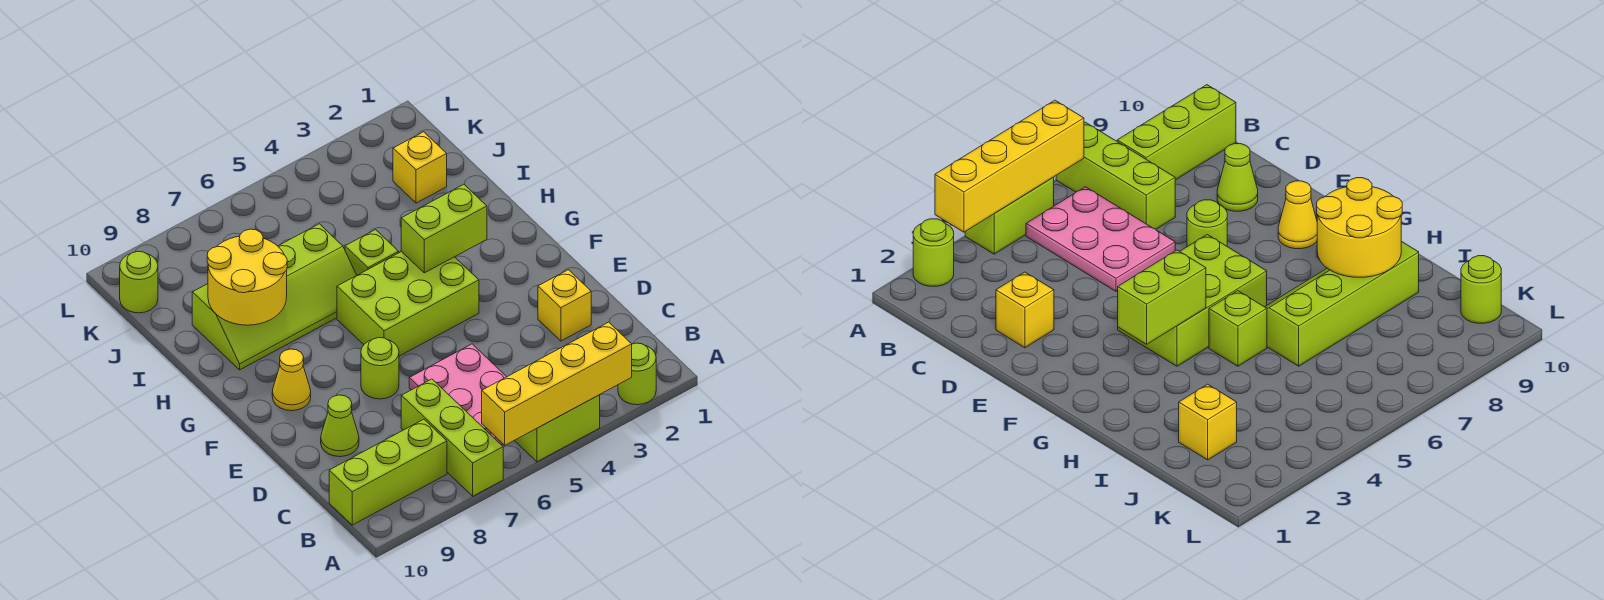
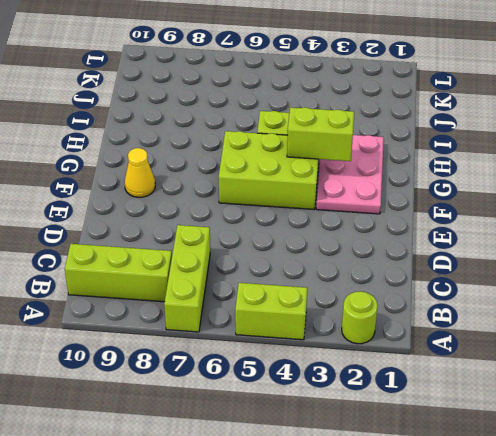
pink plate F2:H3 level 1 -> pink plate B5:D6 level 1
none -> yellow brick D2 level 1
none -> lime cone D9 level 1
none -> lime round brick E7 level 1

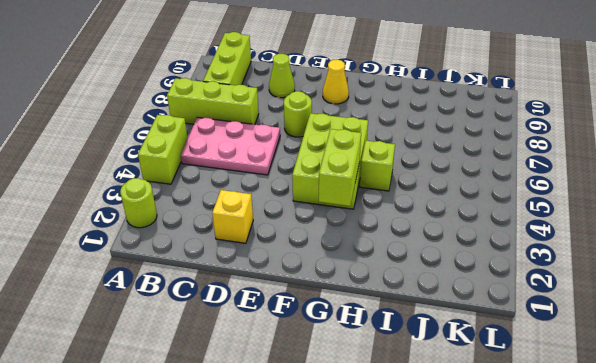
none -> lime slope H6:I9 level 1 top I
none -> yellow brick J2 level 1
none -> lime round brick K10 level 1

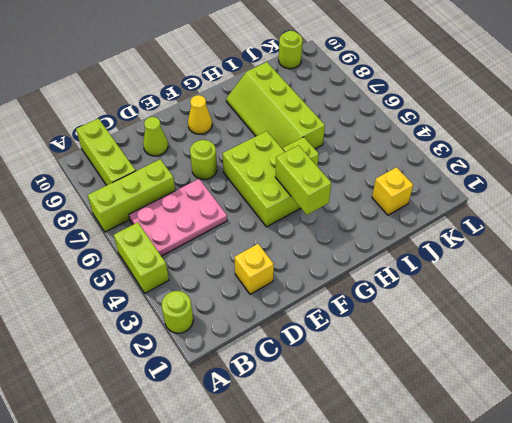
none -> yellow brick A3:A6 level 2
none -> yellow round brick H8:I9 level 2

